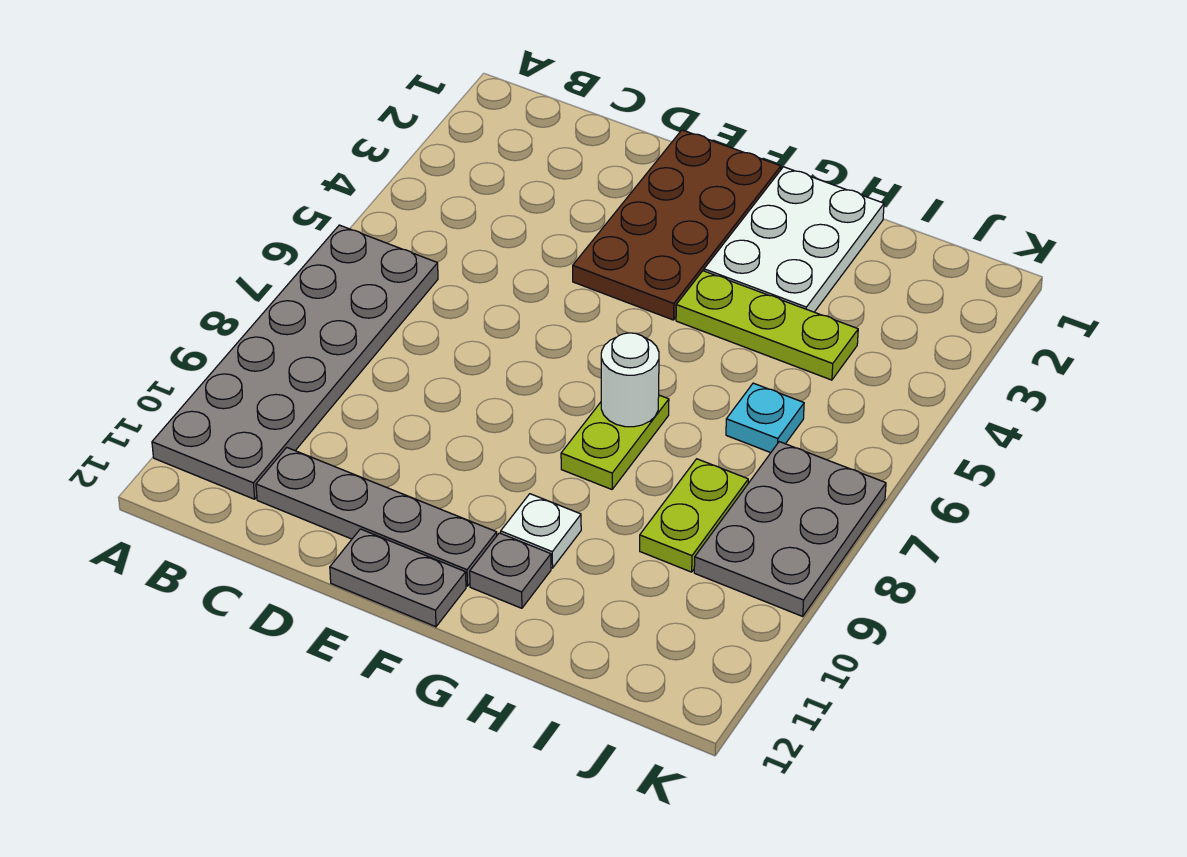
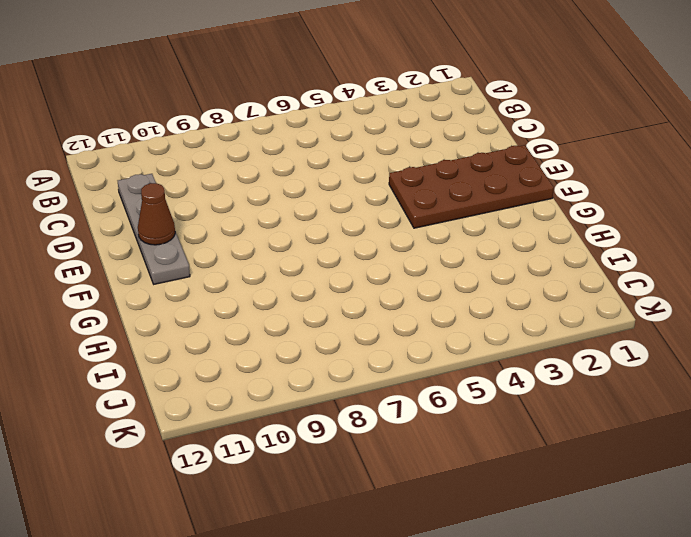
brown cone E11 level 2 -> none
none -> grey plate A6:B11 level 1
none -> grey plate E12:F12 level 1
none -> white plate G1:H3 level 1

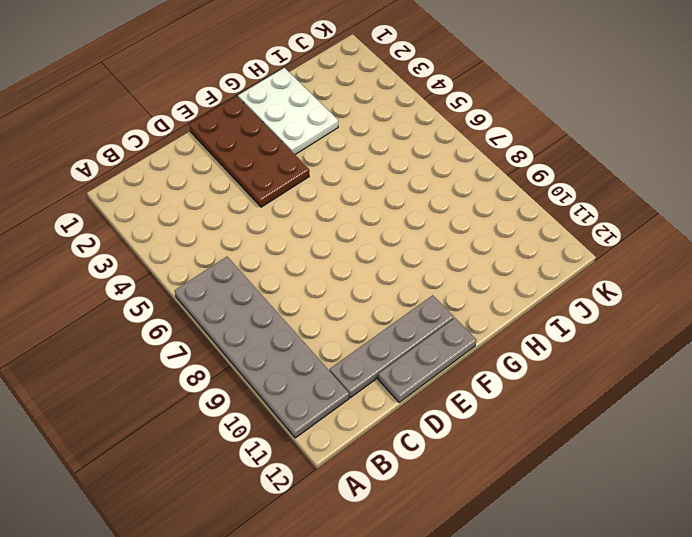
grey plate D12:F12 level 1 -> grey plate E12:F12 level 1
none -> lime plate G4:I4 level 1
none -> lime plate G7:G8 level 1
none -> white plate G10 level 1

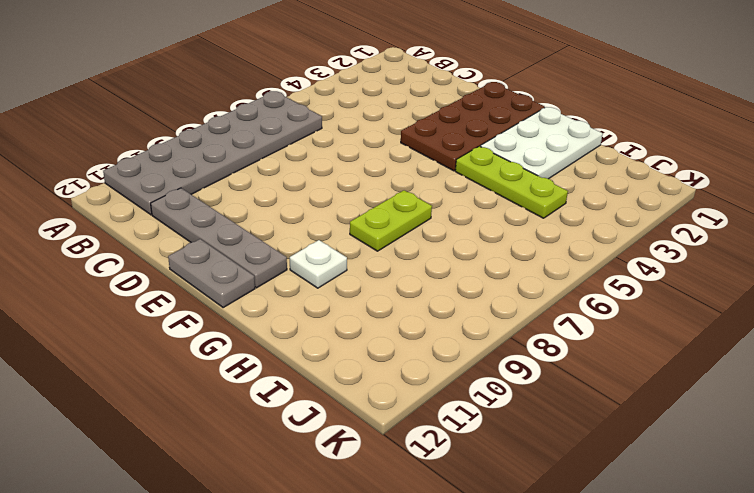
none -> grey plate G11 level 1
none -> cyan plate I6 level 1
none -> lime plate I8:I9 level 1

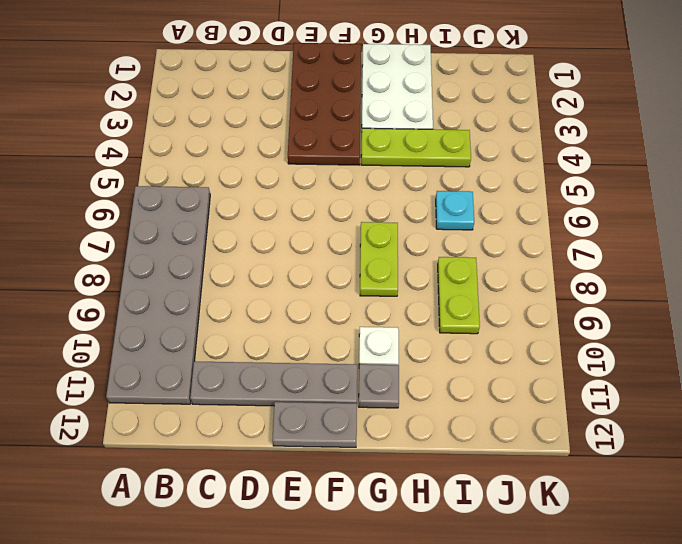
none -> grey plate J7:K9 level 1
none -> white round brick G7 level 2

